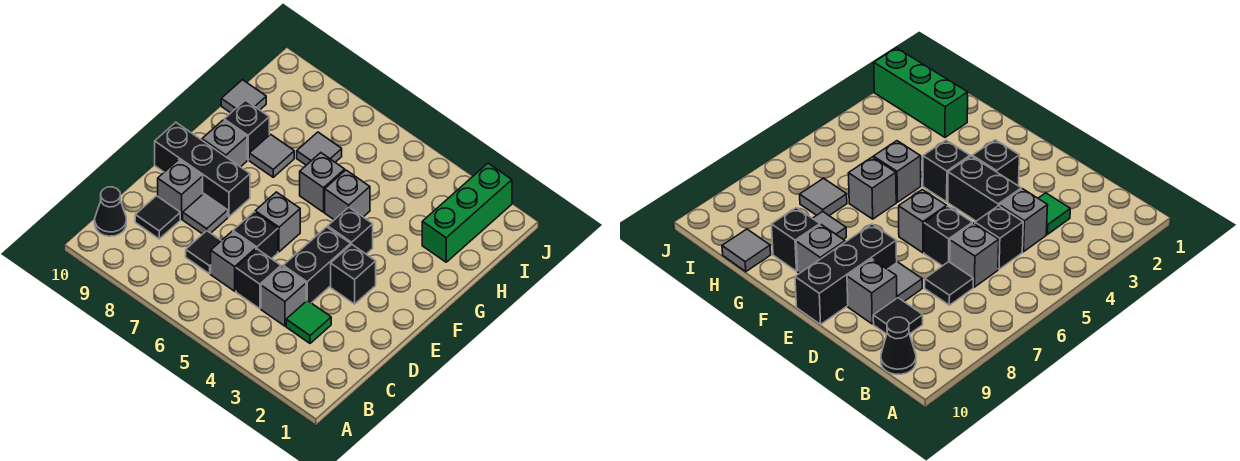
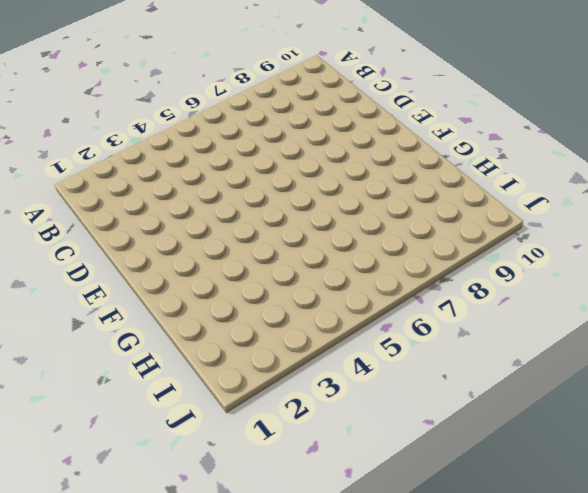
none -> black cone B10 level 1
none -> green tile C3 level 1
none -> grey brick C4 level 1

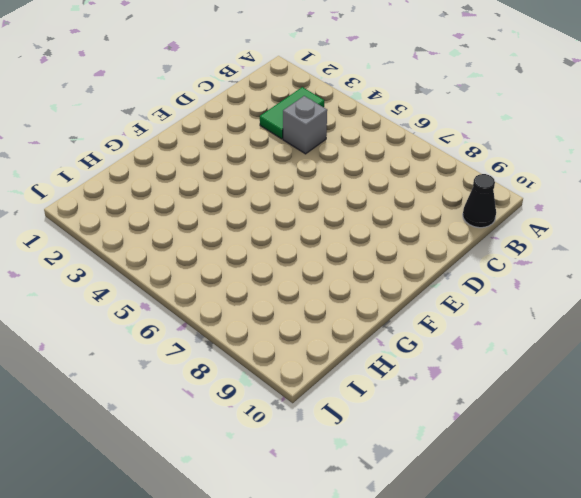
green tile B3:C3 level 1 -> green tile C3 level 1
none -> black brick C5 level 1
none -> grey brick C6 level 1
none -> black tile C7 level 1

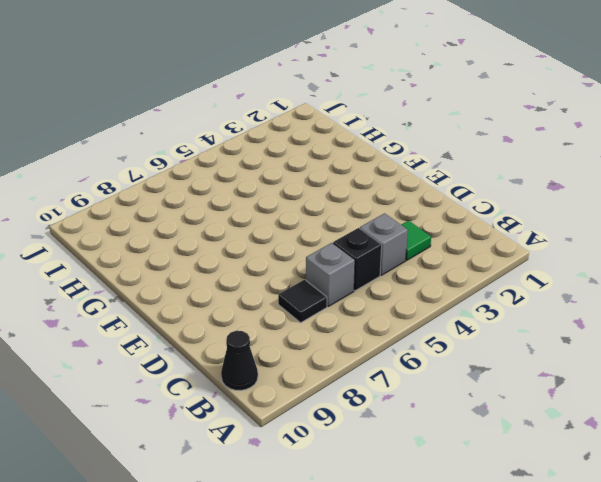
none -> black tile C9 level 1
none -> black brick D4:E4 level 1
none -> black brick D6 level 1

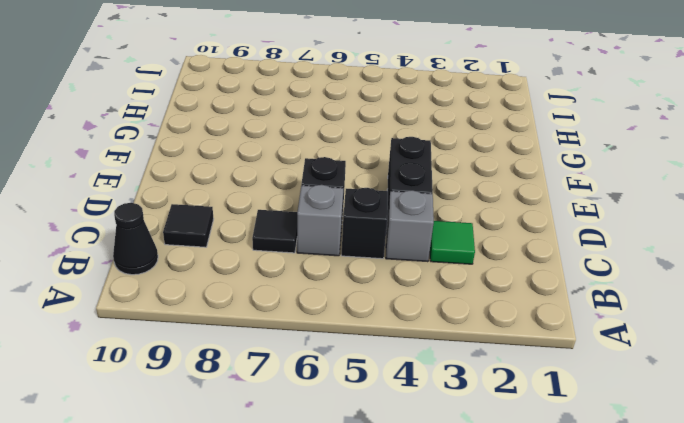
none -> grey tile D8 level 1
none -> grey brick D9 level 1
none -> black brick E3 level 1

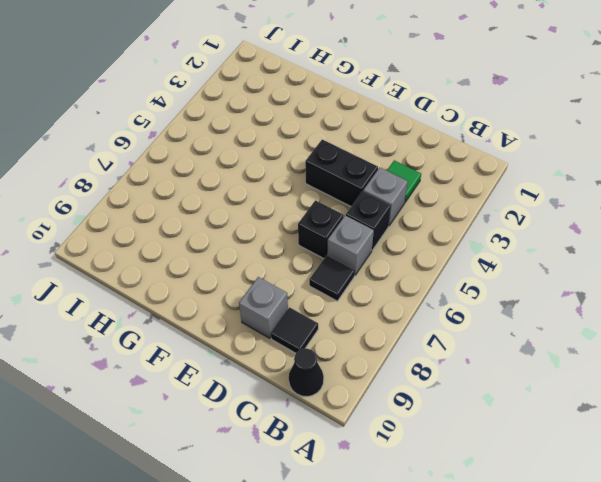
none -> grey tile D8 level 1
none -> black brick E3 level 1
none -> grey brick E6 level 1

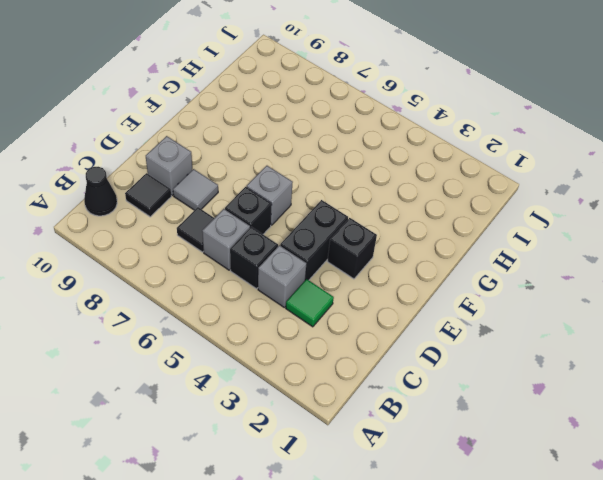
none -> black brick E8:E10 level 1
none -> black brick F4 level 1
none -> grey brick F9 level 1

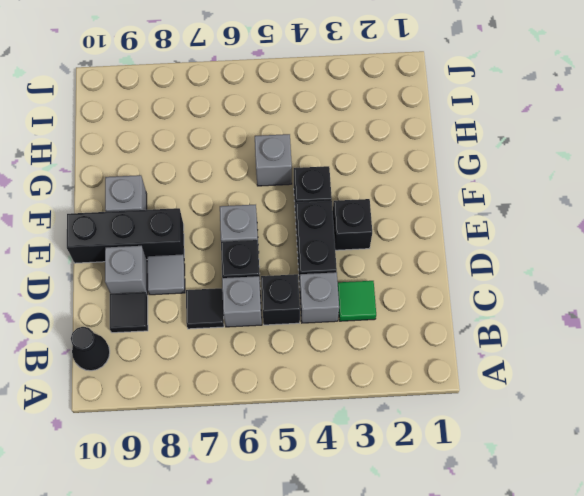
none -> grey brick G6 level 1
none -> grey tile G8 level 1
none -> black brick G9 level 1

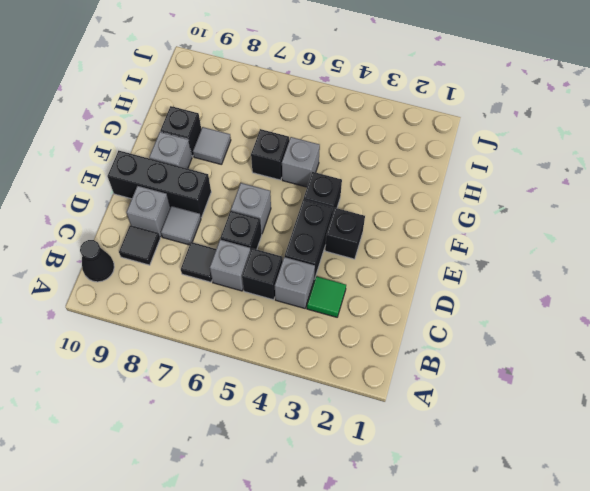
black brick G6 level 1 -> grey brick G6 level 1
none -> green brick H2:J2 level 1
none -> grey tile H7 level 1
none -> grey tile H10 level 1

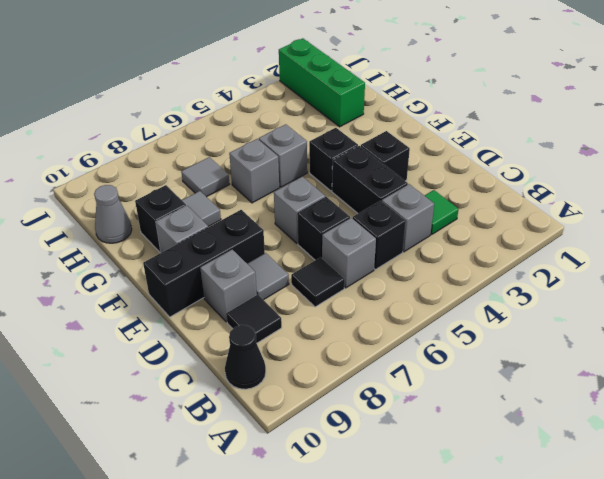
grey cone H10 level 1 -> grey tile H10 level 1

